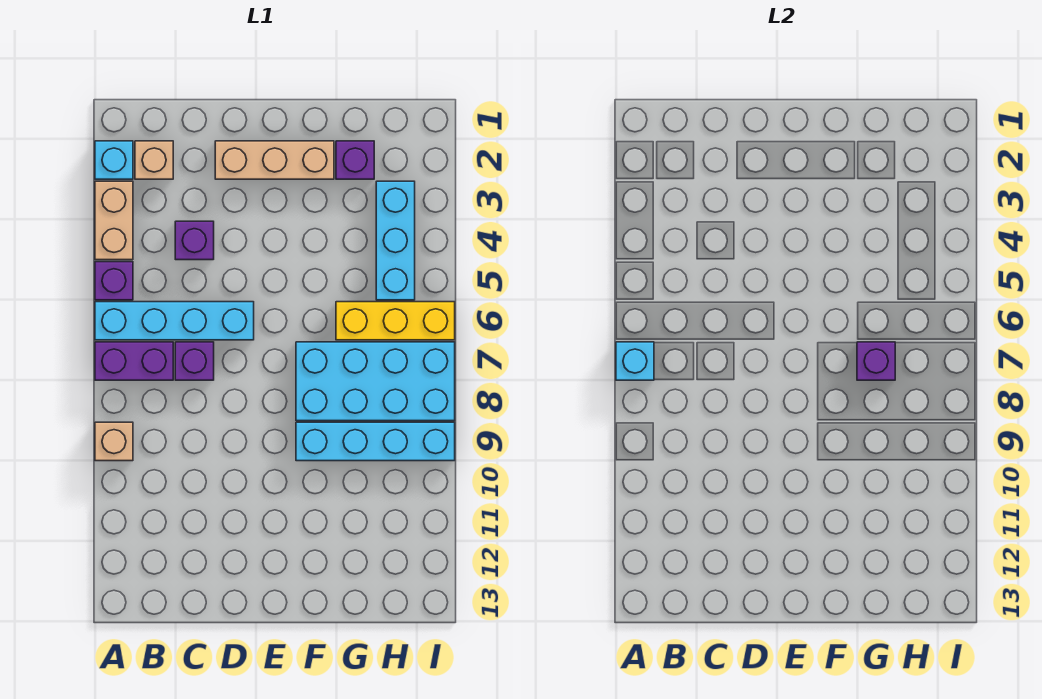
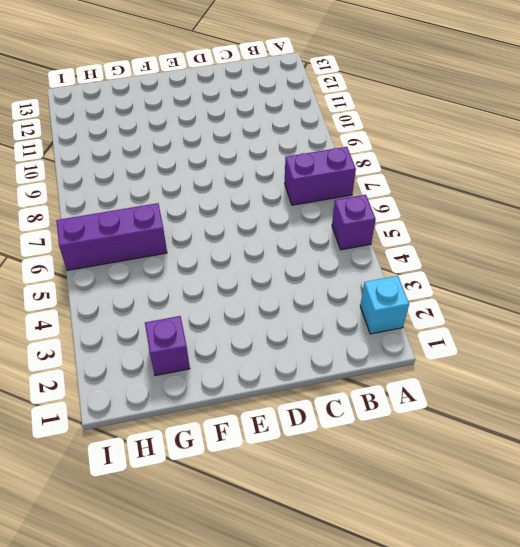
purple brick G6:I6 level 1 -> yellow brick G6:I6 level 1
none -> tan brick A3:A4 level 1
none -> cyan brick A6:D6 level 1
none -> tan brick A9 level 1

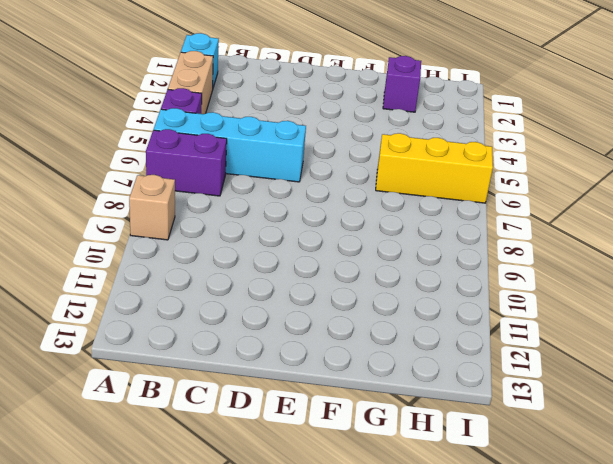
none -> tan brick B2 level 1
none -> purple brick C4 level 1
none -> purple brick C7 level 1

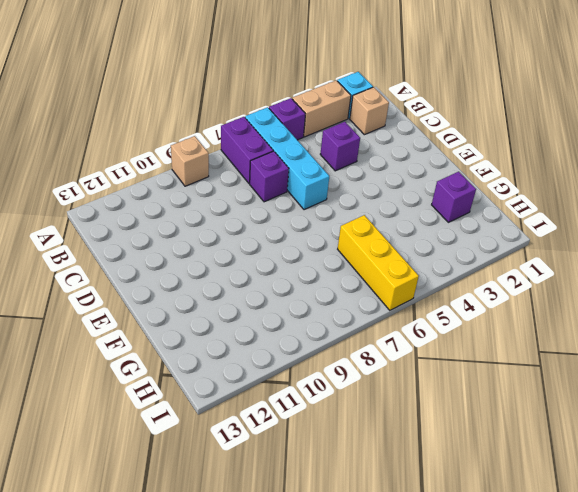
none -> tan brick D2:F2 level 1
none -> cyan brick F7:I8 level 1
none -> cyan brick F9:I9 level 1

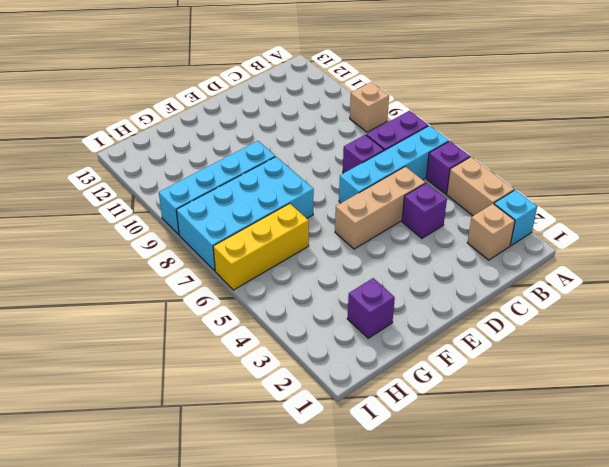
tan brick C5:E5 level 1 -> tan brick D2:F2 level 1
none -> cyan brick H3:H5 level 1
none -> cyan brick A7 level 2
none -> purple brick G7 level 2

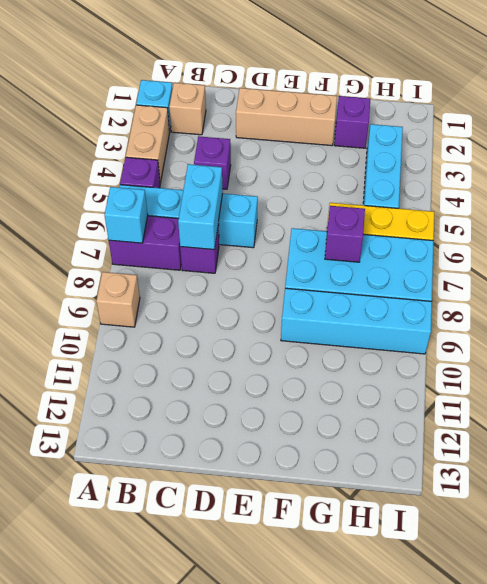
cyan brick C6:C7 level 2 -> none

